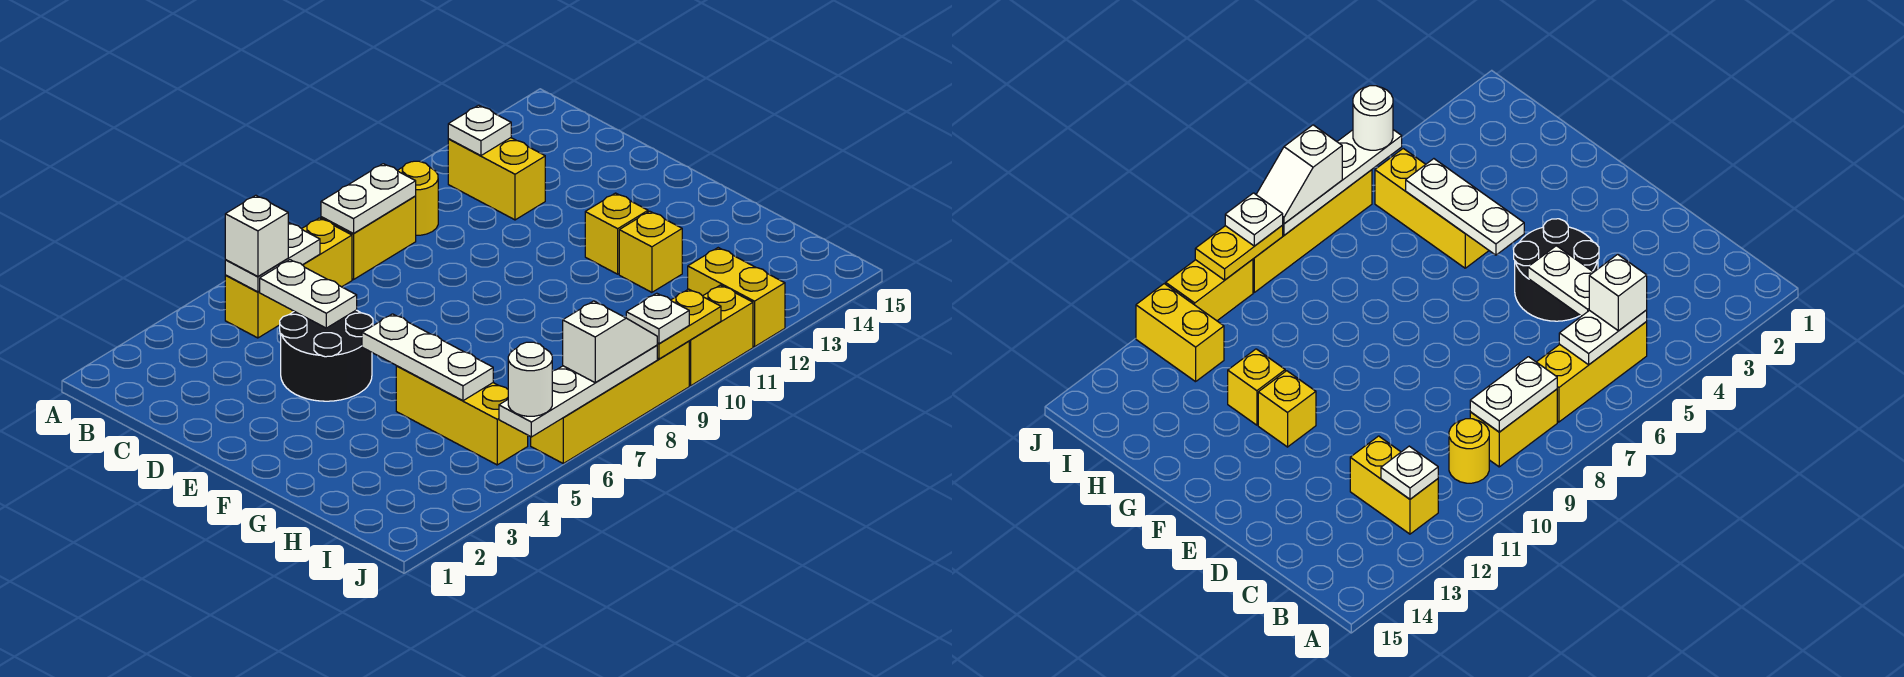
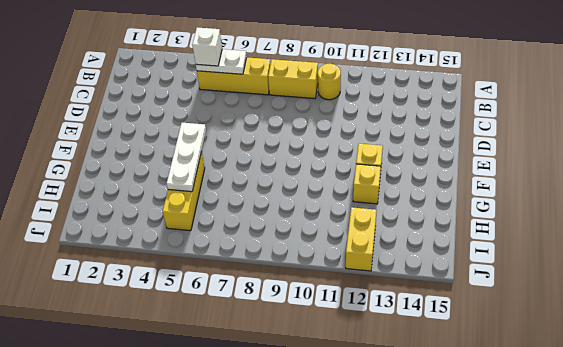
none -> yellow brick B12:C12 level 1
none -> black round brick D4:E5 level 1
none -> yellow brick J6:J9 level 1

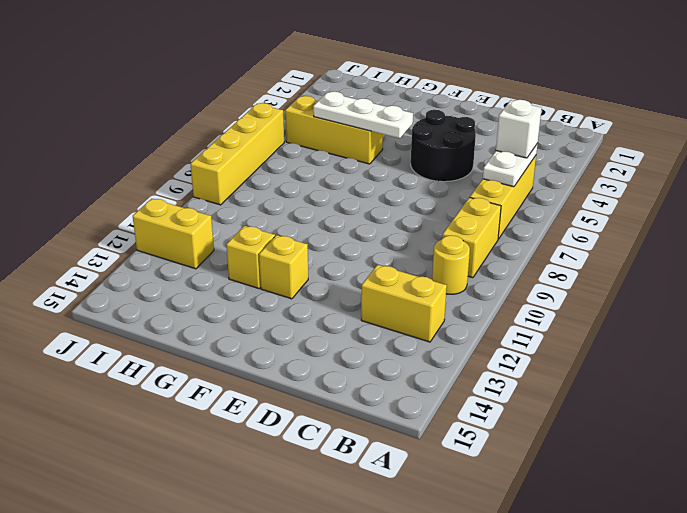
none -> yellow brick J10:J11 level 1
none -> white plate B8:B9 level 2
none -> white plate B12 level 2

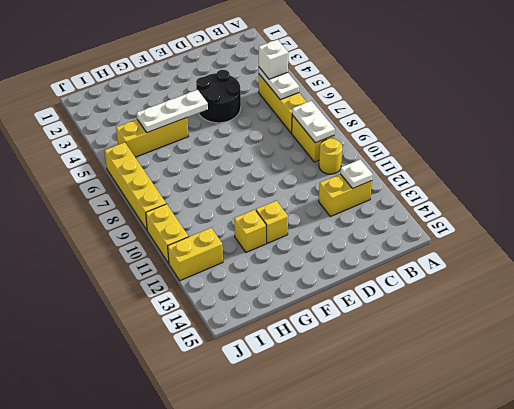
none -> white plate C5:D5 level 2
none -> white plate J5:J8 level 2
none -> yellow plate J9:J10 level 2

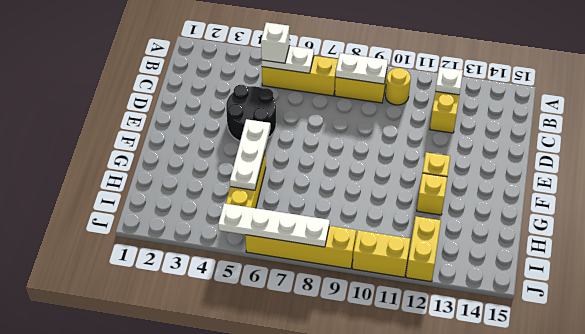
none -> white plate C5:D5 level 2
none -> yellow plate J9:J10 level 2
none -> white round brick J5 level 3

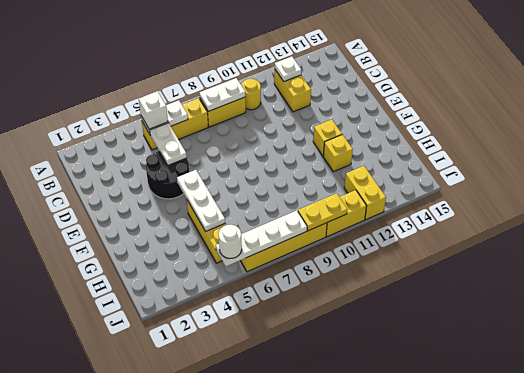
none -> white slope J7:J8 level 3 top 7
none -> white plate J9 level 3

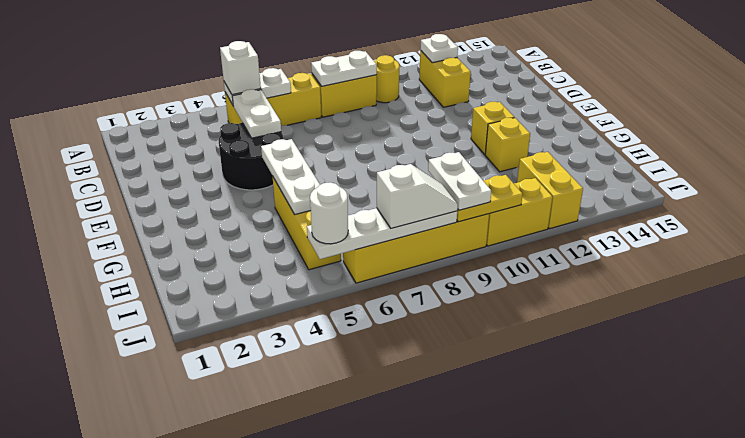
white plate I9:J9 level 3 -> white plate J9 level 3

